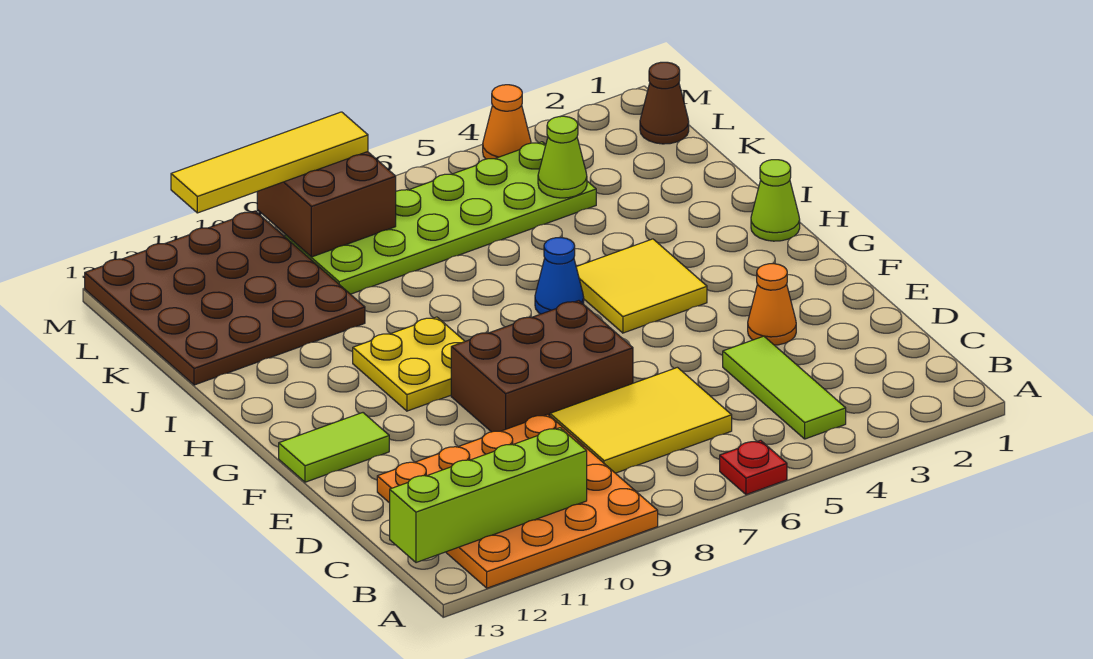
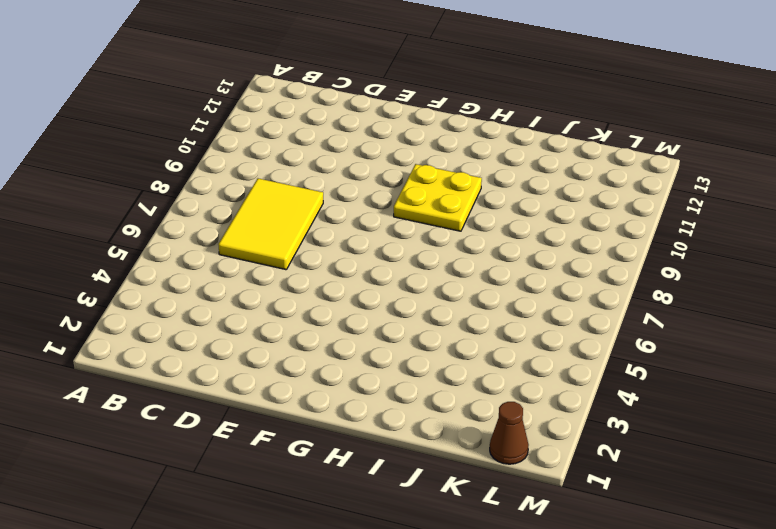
none -> red plate A6 level 1
none -> orange plate A9:D12 level 1
none -> lime tile B4:D4 level 1

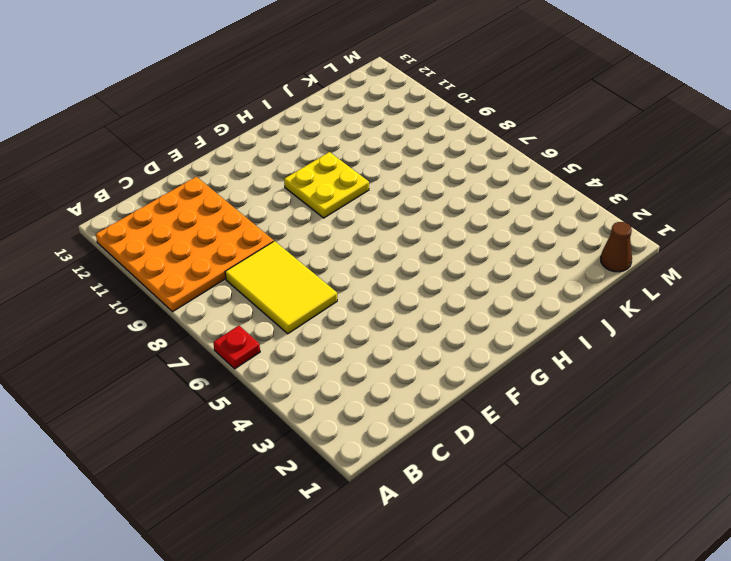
none -> lime tile B4:D4 level 1
none -> orange cone E3 level 1
none -> brown brick E7:F9 level 1

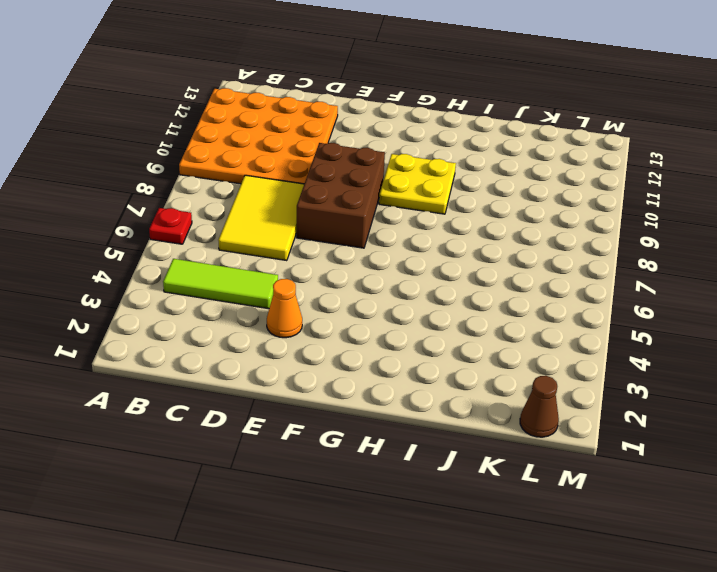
none -> lime tile F12:F13 level 1
none -> yellow tile G4:H5 level 1
none -> lime cone H1 level 1

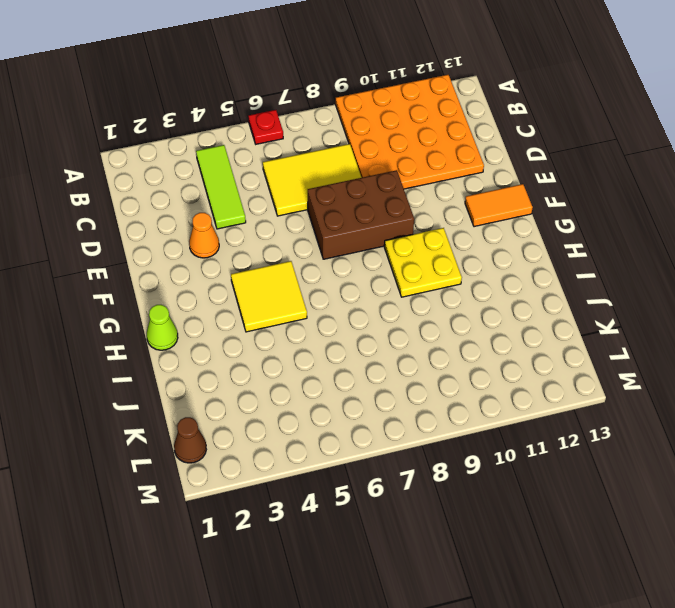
orange tile F12:F13 level 1 -> lime tile F12:F13 level 1
none -> blue cone H6 level 1
none -> brown plate J10:M13 level 1
none -> lime plate K4:L9 level 1

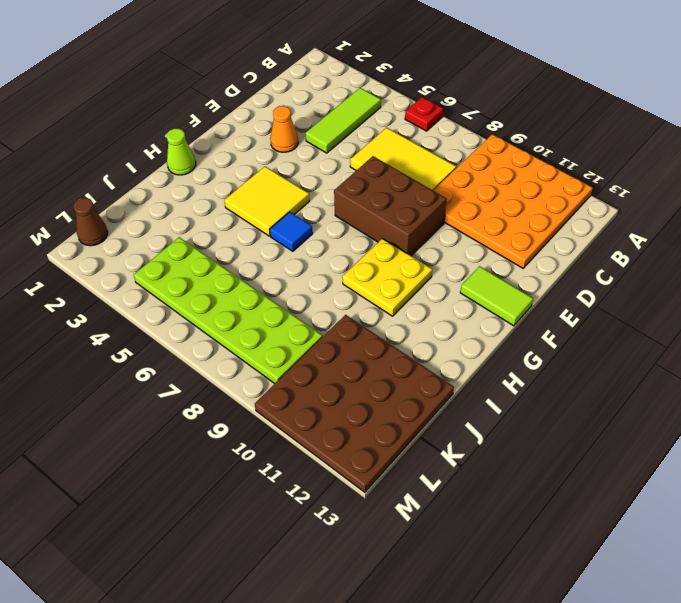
blue tile H6 level 1 -> blue cone H6 level 1
none -> orange cone M4 level 1
none -> lime brick B10:B13 level 2
none -> lime cone K4 level 2

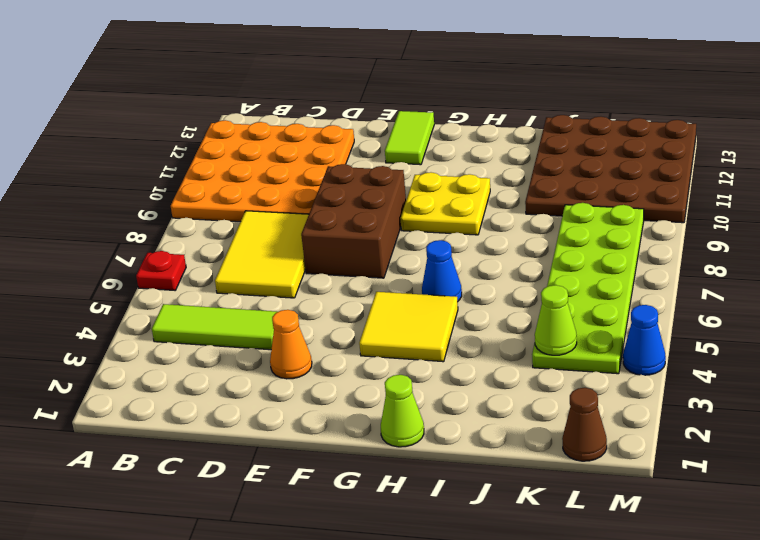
blue cone M4 level 1 -> orange cone M4 level 1
none -> lime brick B10:B13 level 2
none -> brown brick L8:M9 level 2
none -> yellow tile M8:M11 level 3

